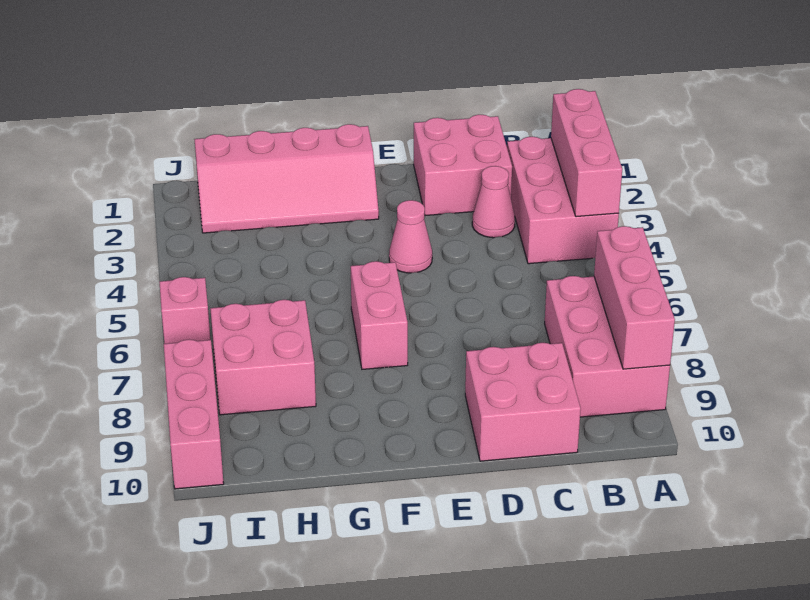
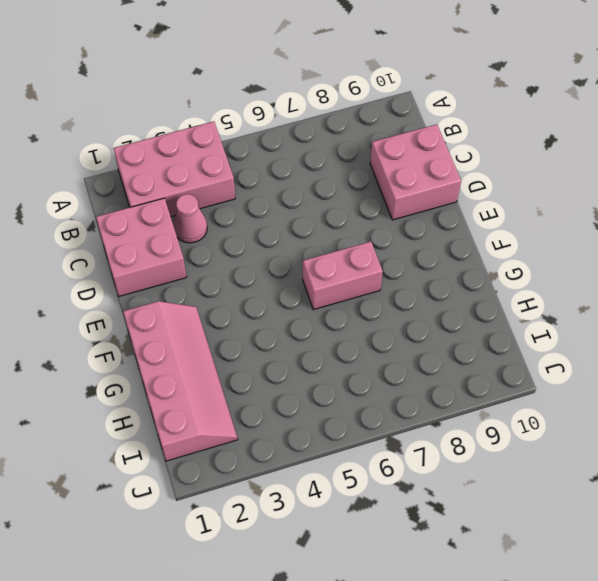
none -> pink brick A7:B9 level 1
none -> pink cone E4 level 1
none -> pink brick H7:I8 level 1

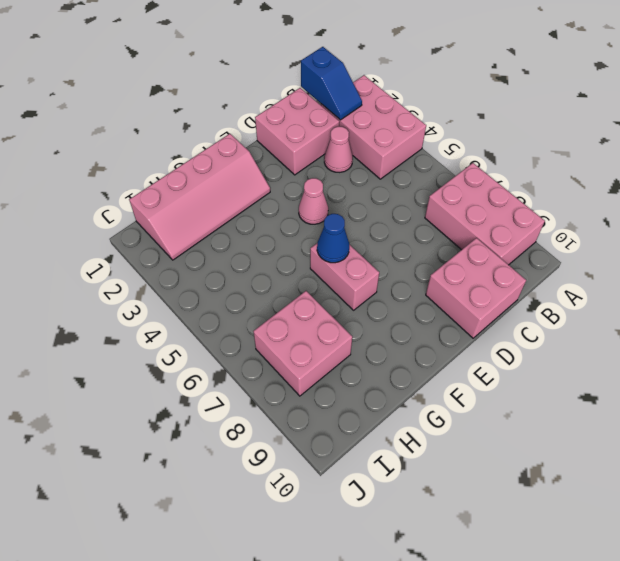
blue slope B1:B2 level 2 top 1 -> none
blue cone F6 level 2 -> none
none -> pink brick J6 level 1
none -> pink brick J8:J10 level 1
none -> pink brick A2:A4 level 2

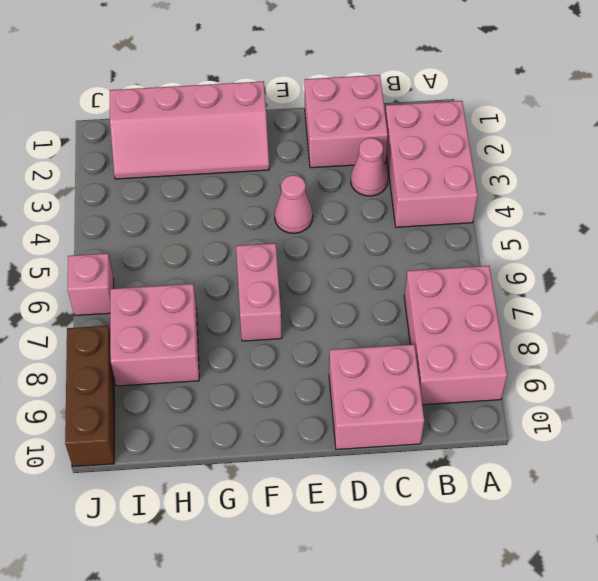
brown brick J8:J10 level 1 -> pink brick J8:J10 level 1
none -> pink brick A2:A4 level 2
none -> pink brick A7:A9 level 2

